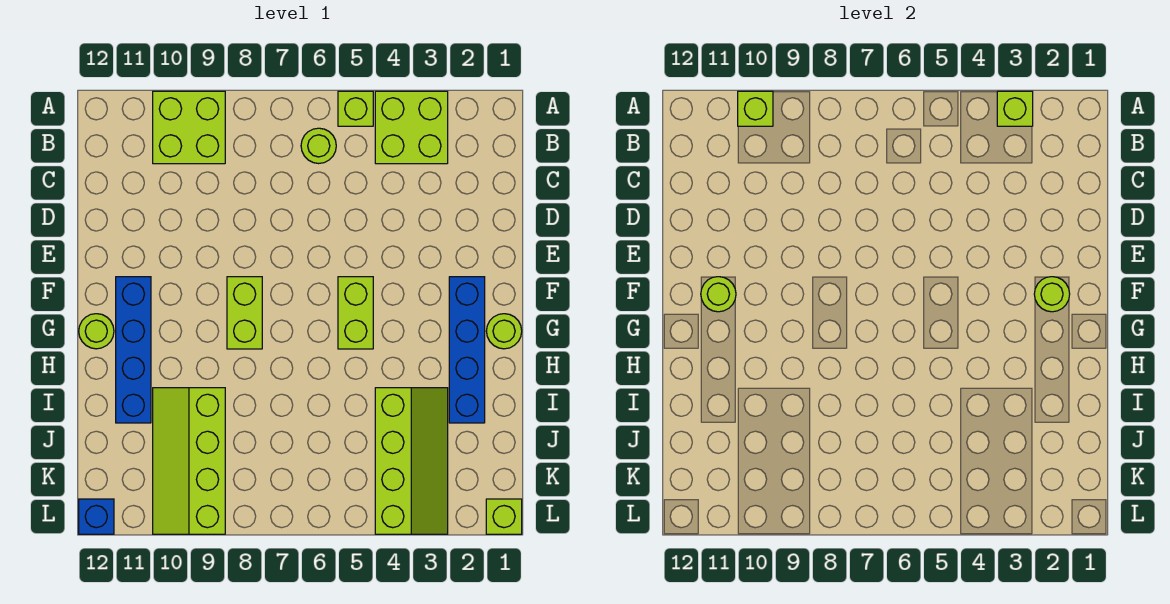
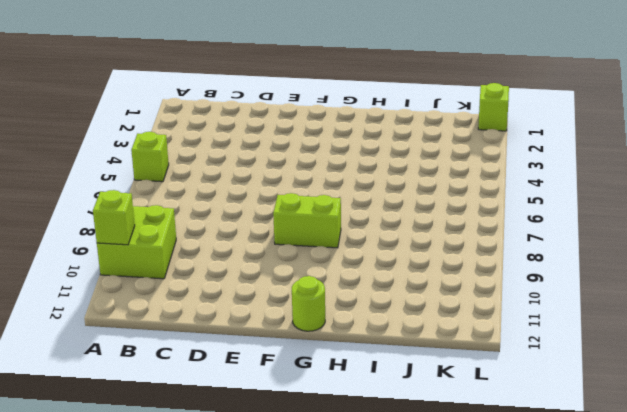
none -> lime brick A3:B4 level 1
none -> lime round brick B6 level 1
none -> blue brick F2:I2 level 1

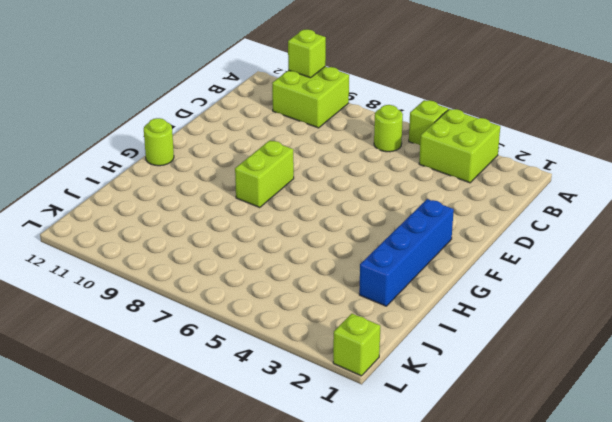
none -> lime brick F5:G5 level 1
none -> blue brick F11:I11 level 1
none -> lime round brick G1 level 1

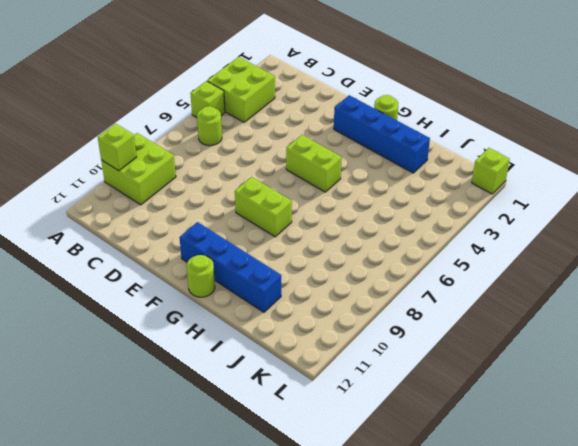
none -> lime slope I3:L4 level 1 top 4
none -> lime slope I9:L10 level 1 top 9
none -> blue brick L12 level 1

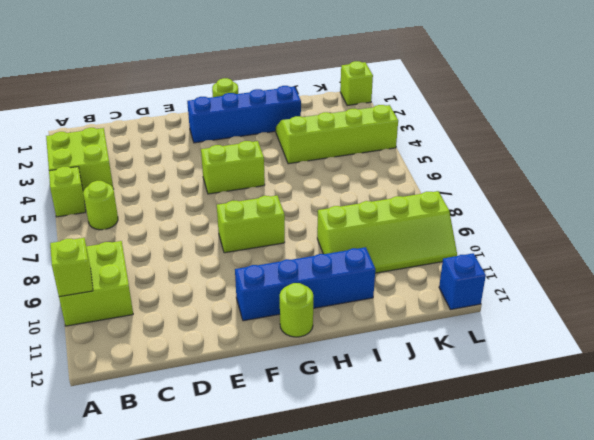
none -> lime brick A3 level 2
none -> lime round brick F2 level 2
none -> lime round brick F11 level 2

